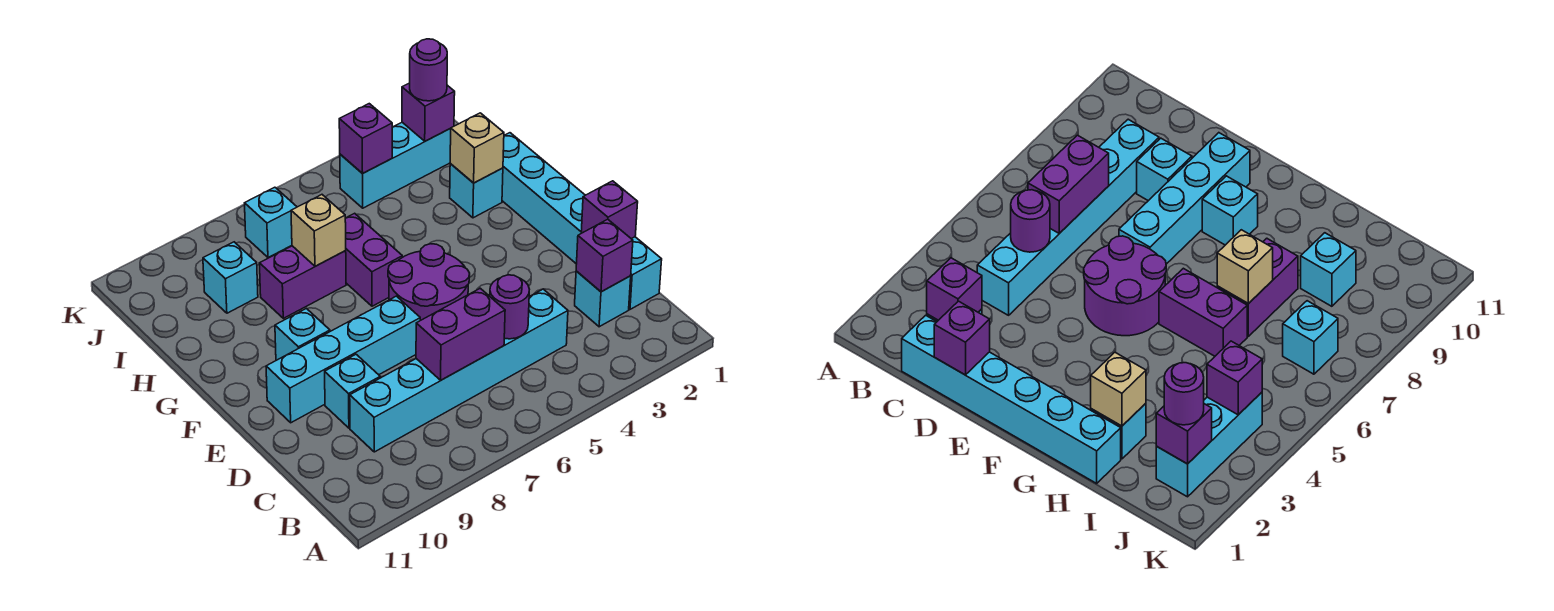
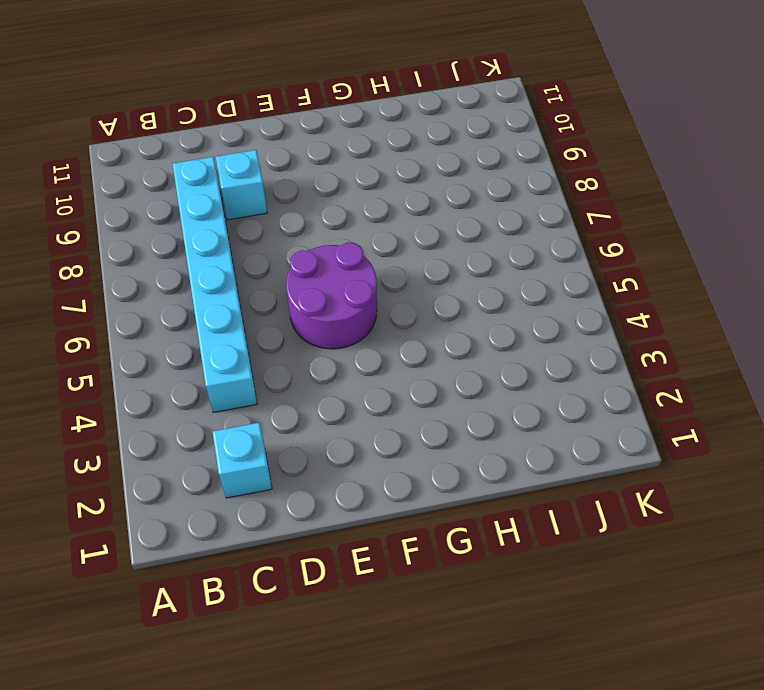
none -> cyan brick C1:H1 level 1
none -> cyan brick E7:E10 level 1
none -> cyan brick F9 level 1

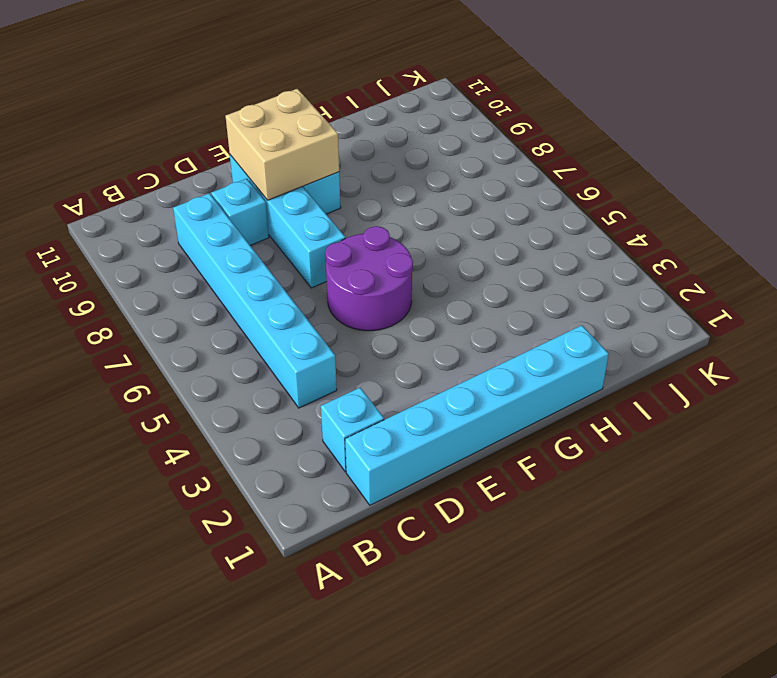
tan brick E9:F10 level 2 -> none
none -> purple brick G6:H6 level 1
none -> cyan brick H2 level 1
none -> purple brick H7:H8 level 1

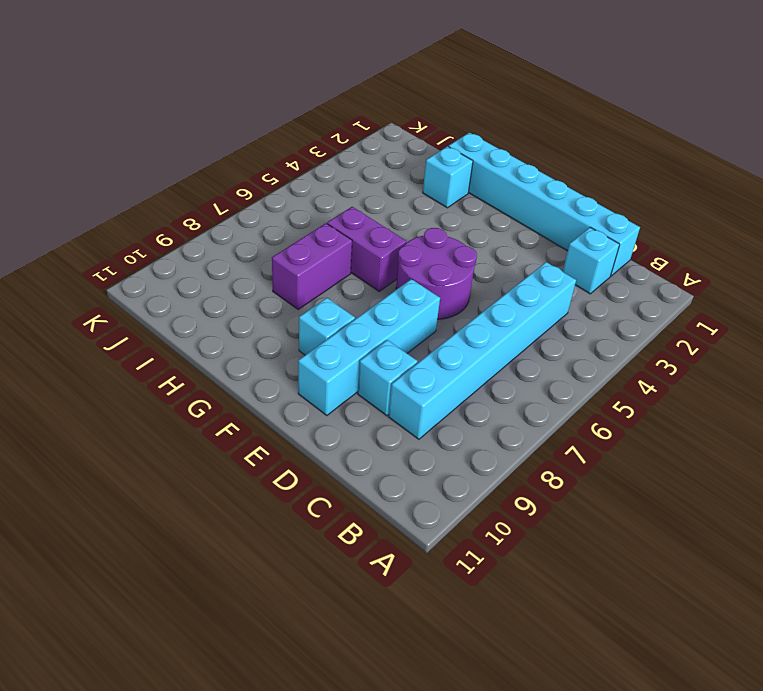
none -> cyan brick I9 level 1
none -> cyan brick J2:J4 level 1
none -> cyan brick J7 level 1

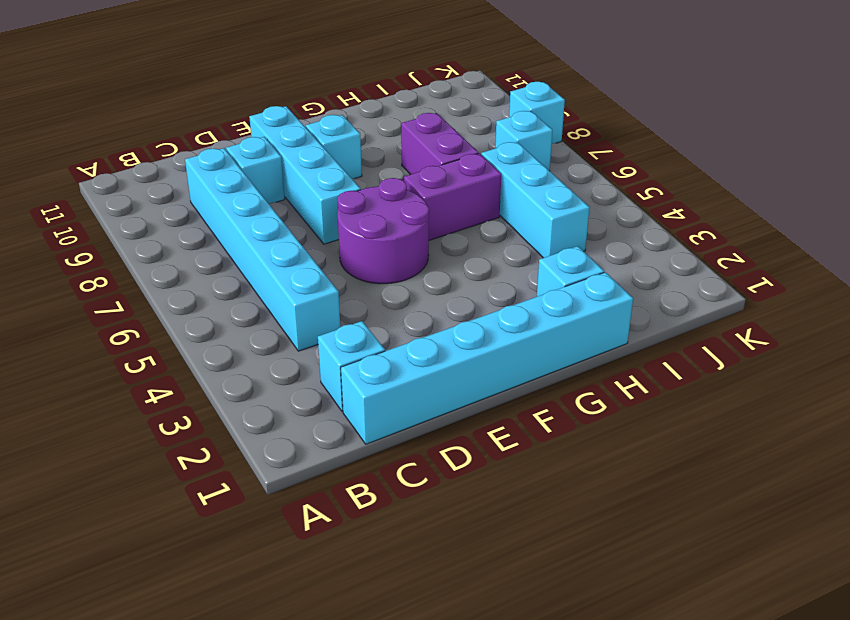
cyan brick I4:I6 level 1 -> cyan brick J2:J4 level 1
cyan brick K8 level 1 -> cyan brick I9 level 1
none -> purple brick C2 level 2
none -> purple round brick C5 level 2
none -> purple brick C6:C7 level 2

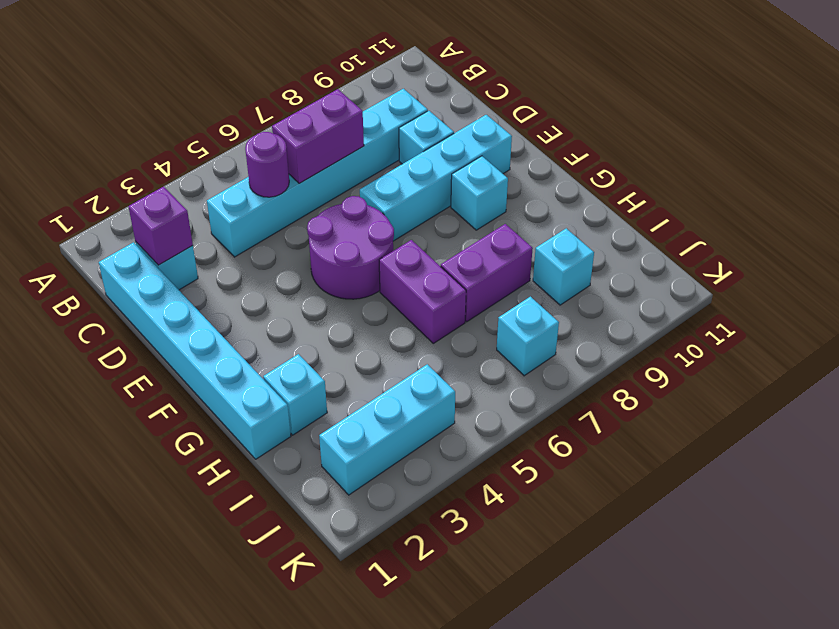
none -> purple brick D1 level 2
none -> tan brick H2 level 2
none -> tan brick H7 level 2

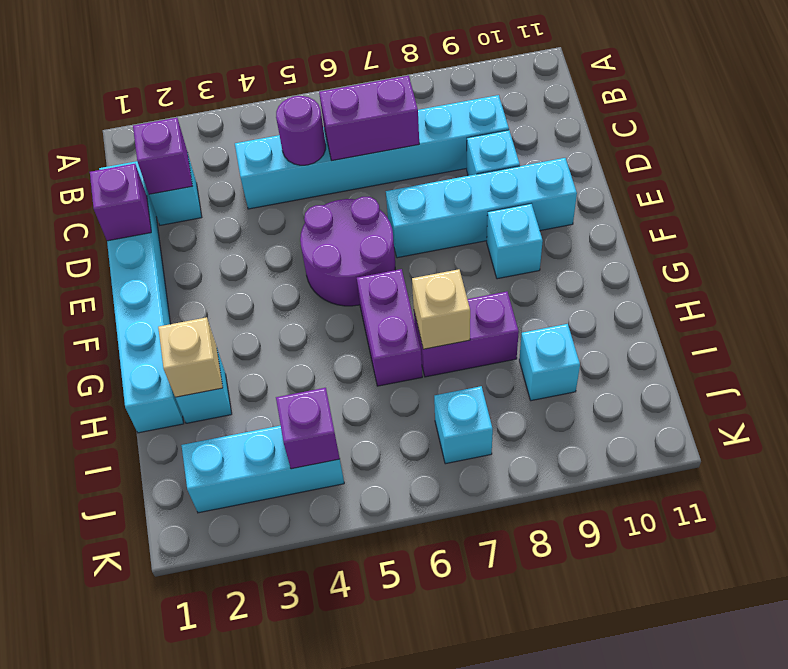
none -> purple brick J2 level 2
none -> purple round brick J2 level 3

